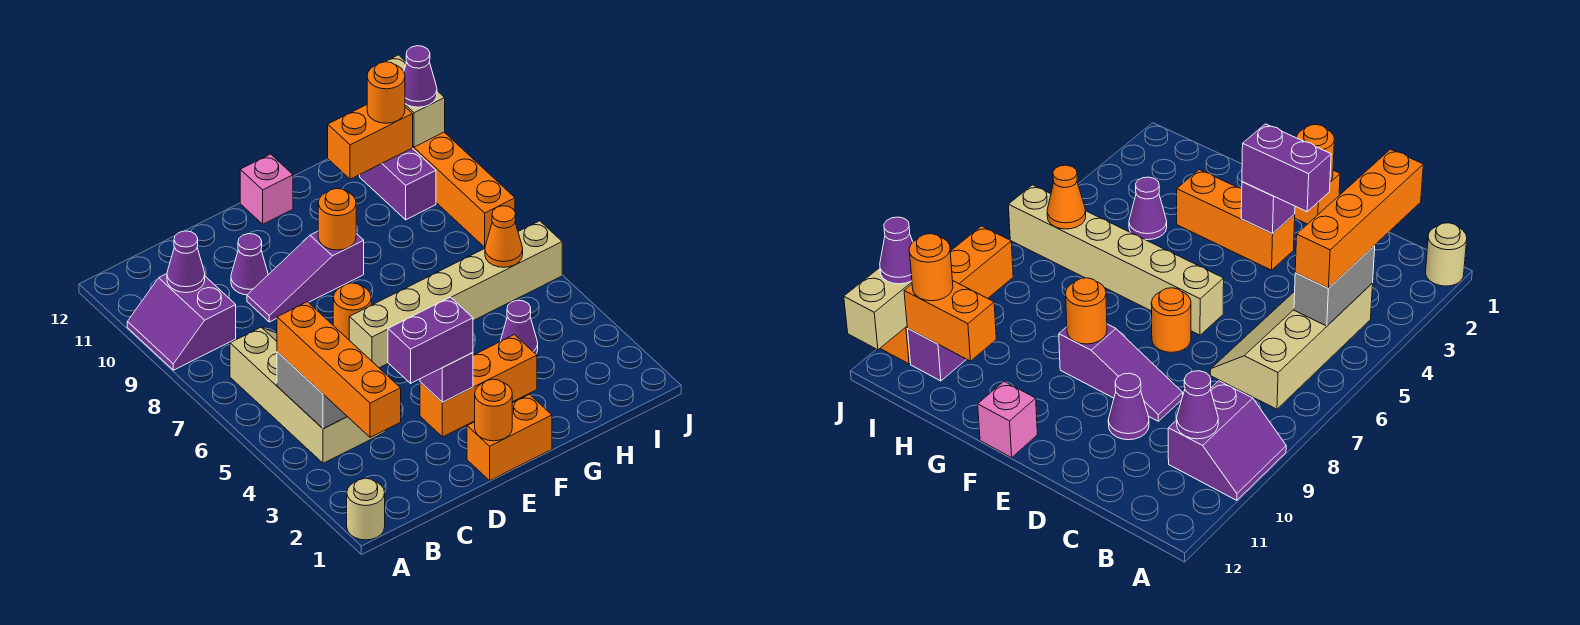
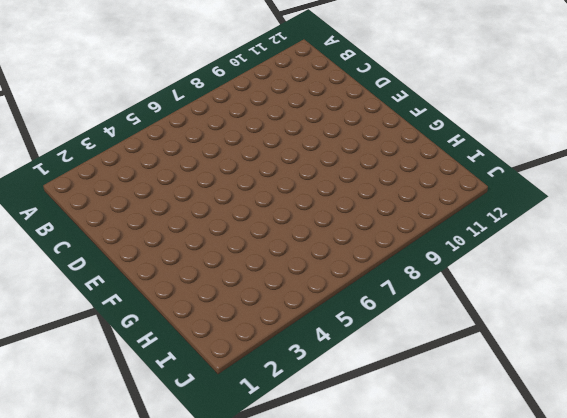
none -> tan round brick A1 level 1
none -> purple slope A9:B10 level 1 top B
none -> tan slope B4:C7 level 1 top B

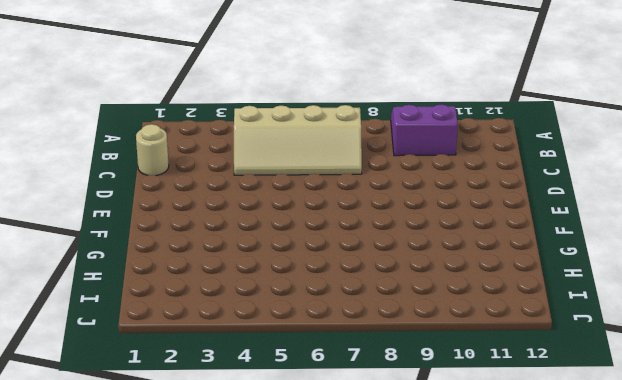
tan round brick C1 level 1 -> tan round brick A1 level 1
none -> purple slope D9:F9 level 1 top F
none -> purple cone D10 level 1
none -> orange brick E1:F1 level 1

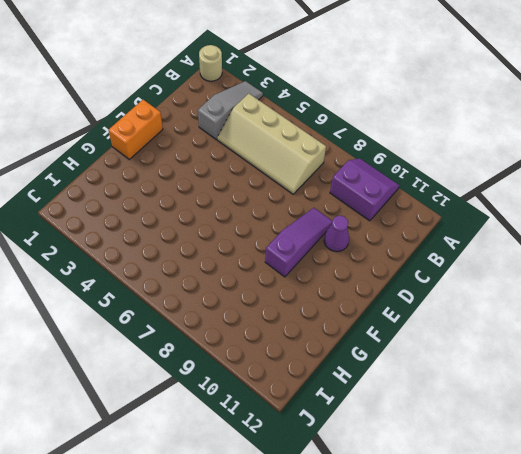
grey slope A3:C3 level 1 top C -> none
none -> orange brick E3:G3 level 1
none -> tan brick E6:J6 level 1
none -> orange round brick E7 level 1

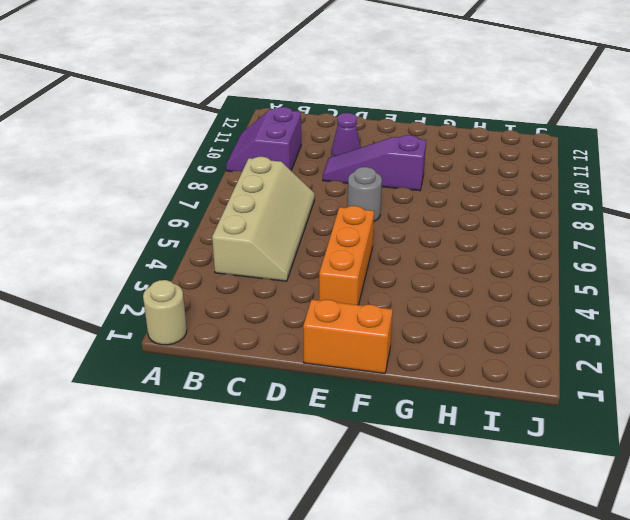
orange brick E3:E5 level 1 -> orange brick E3:G3 level 1
grey round brick E7 level 1 -> orange round brick E7 level 1
none -> tan brick E6:J6 level 1
none -> pink brick F12 level 1
none -> purple cone H4 level 1

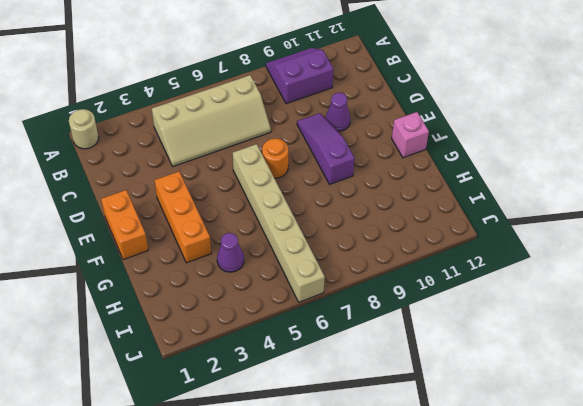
none -> purple brick I10:I11 level 1
none -> orange brick J8:J11 level 1
none -> grey brick B4:B5 level 2

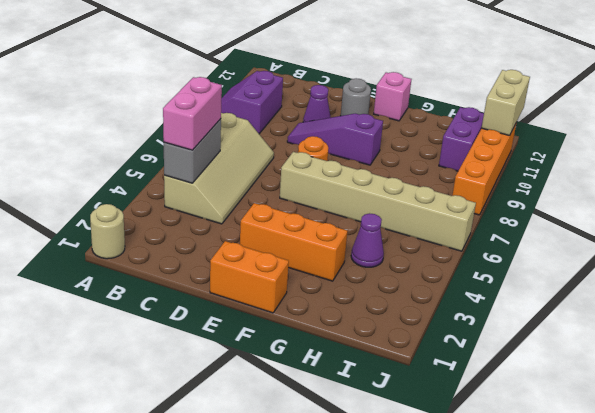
pink brick B4:B5 level 3 -> orange brick B2:B5 level 3
grey round brick E11 level 1 -> none
none -> purple cone B10 level 2
none -> orange round brick E1 level 2
none -> purple brick E3 level 2

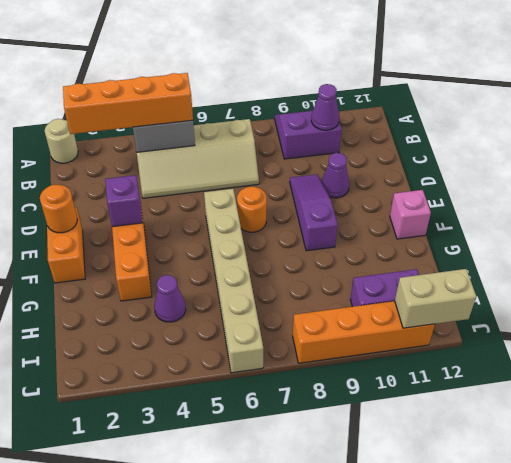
none -> orange round brick F9 level 2
none -> orange brick H11:I11 level 2
none -> orange cone I6 level 2

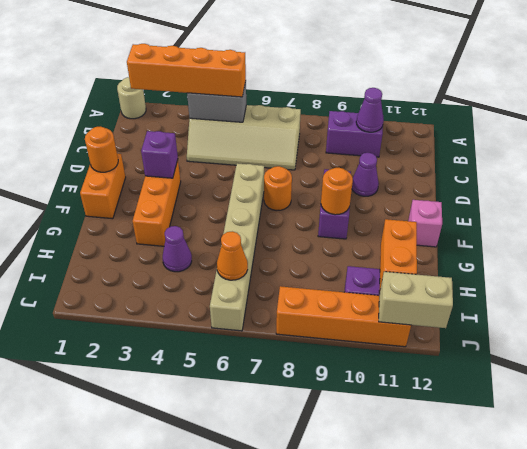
none -> purple brick D3:E3 level 3
none -> orange round brick I11 level 3
none -> purple cone J11 level 3

